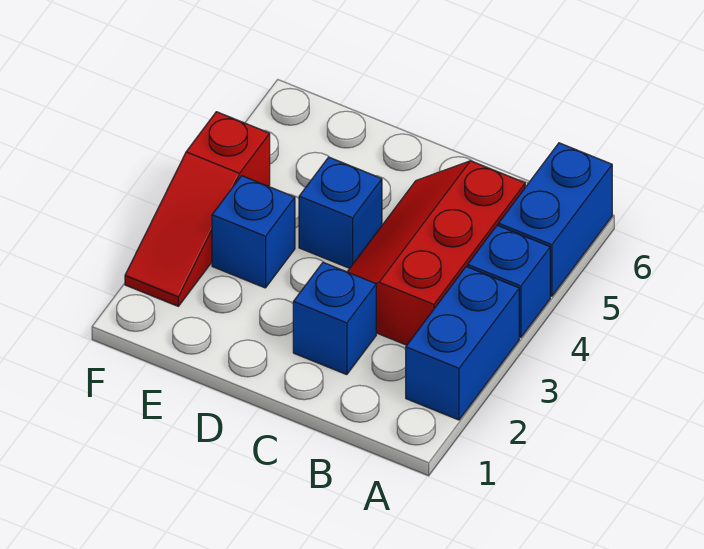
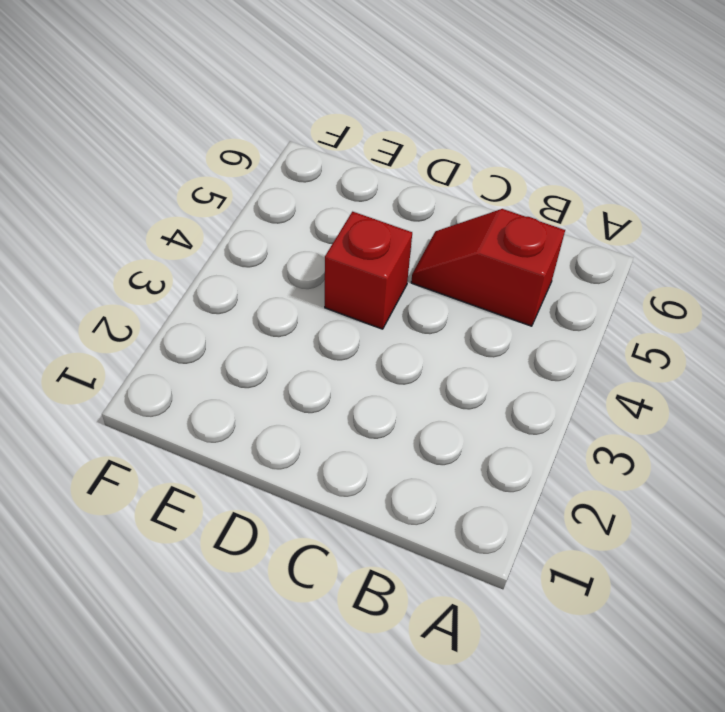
red slope B5:C5 level 1 top B -> red slope B3:C5 level 1 top B
red brick D4 level 1 -> blue brick D4 level 1
none -> blue brick A2:A3 level 1
none -> blue brick A4 level 1

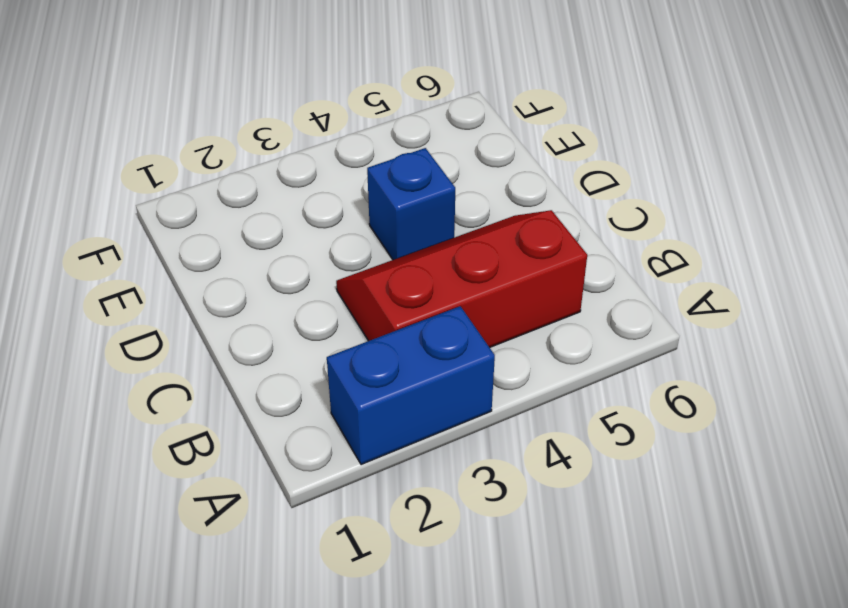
none -> blue brick A4 level 1
none -> blue brick A5:A6 level 1

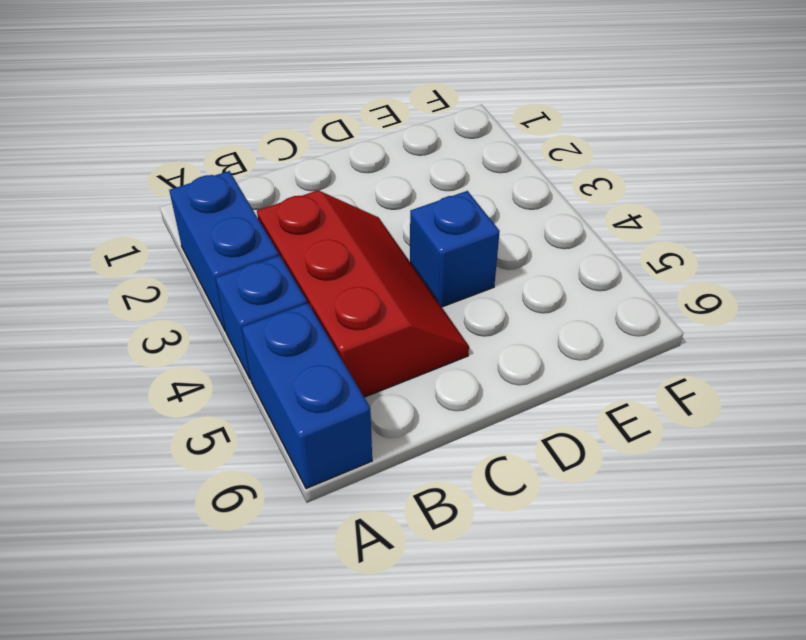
none -> blue brick C2 level 1
none -> blue brick E3 level 1

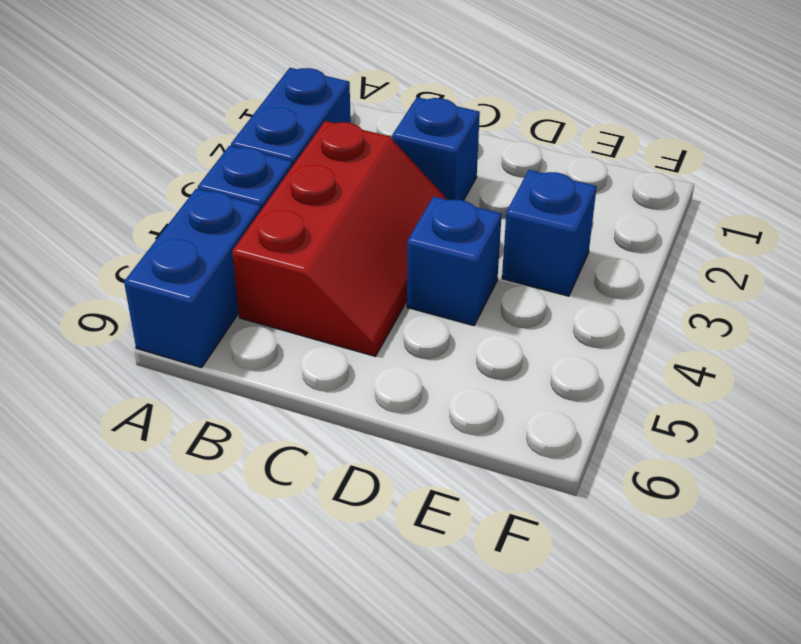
none -> red slope F2:F4 level 1 top 4

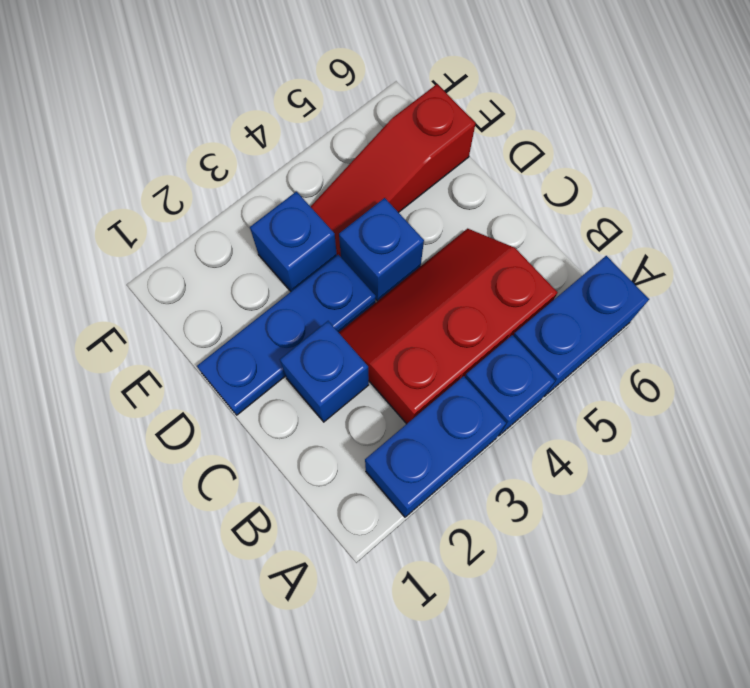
blue plate D1:D3 level 1 -> none
red slope E4:E6 level 1 top 6 -> red slope F2:F4 level 1 top 4

